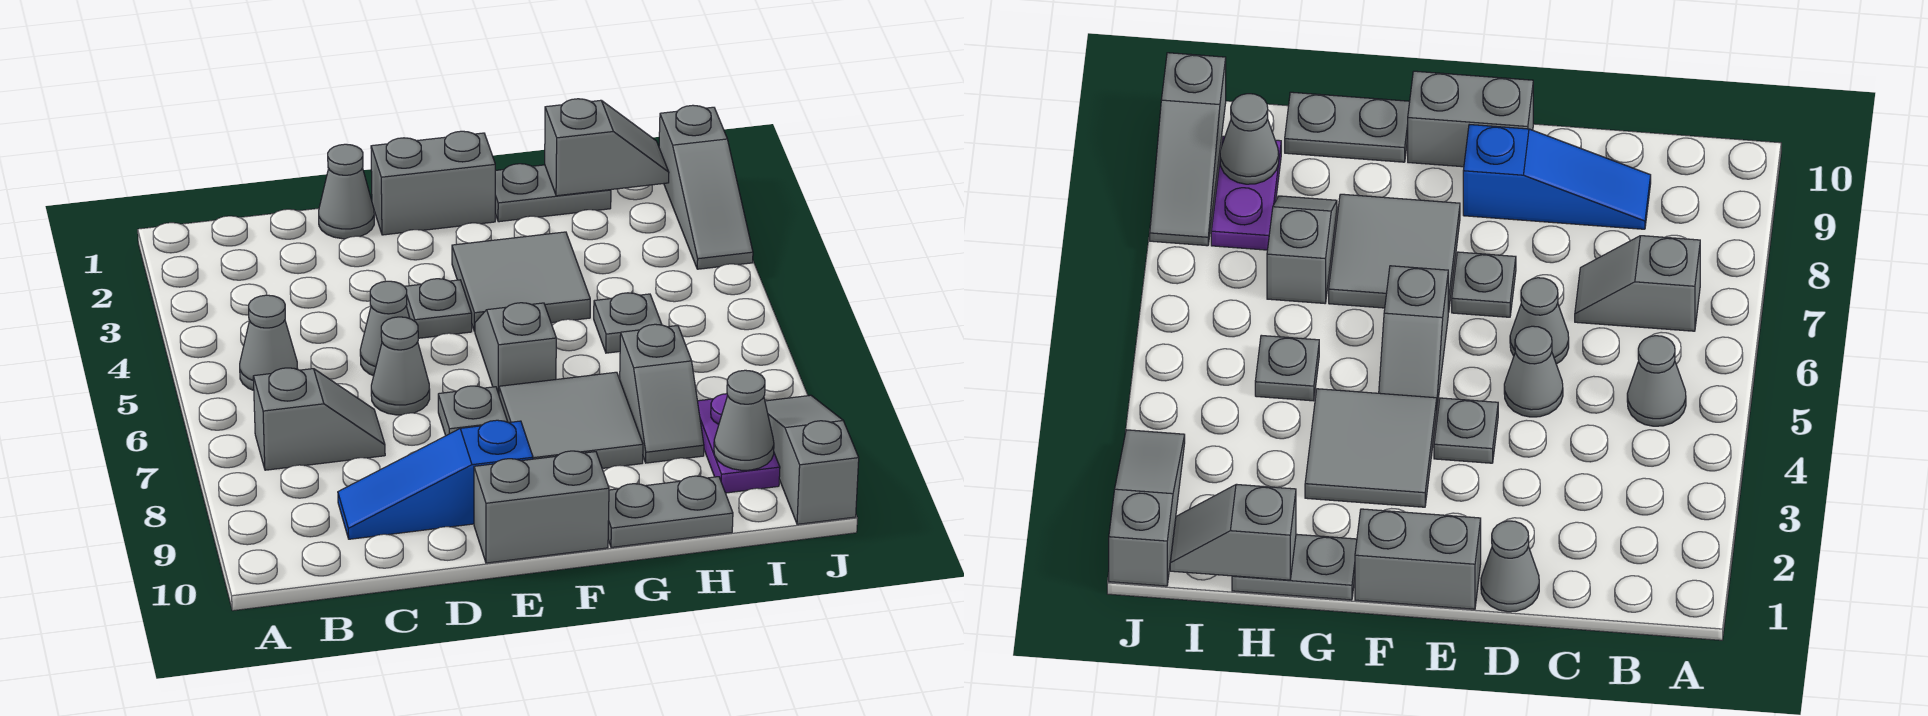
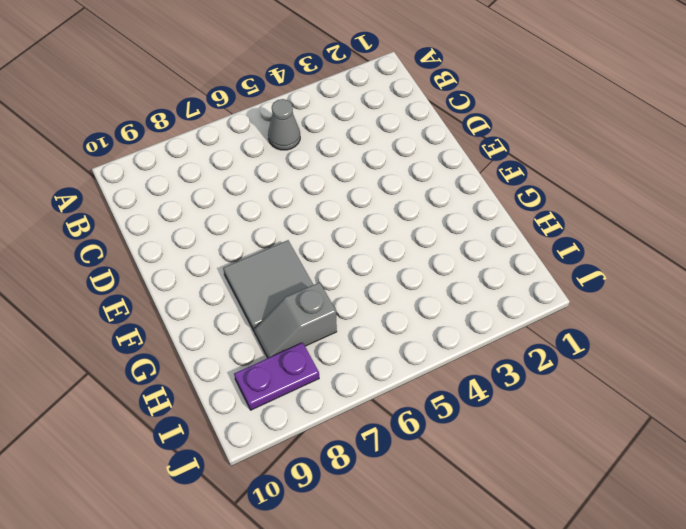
none -> grey slope B7:C7 level 1 top B
none -> blue slope C9:E9 level 1 top E
none -> grey cone D1 level 1

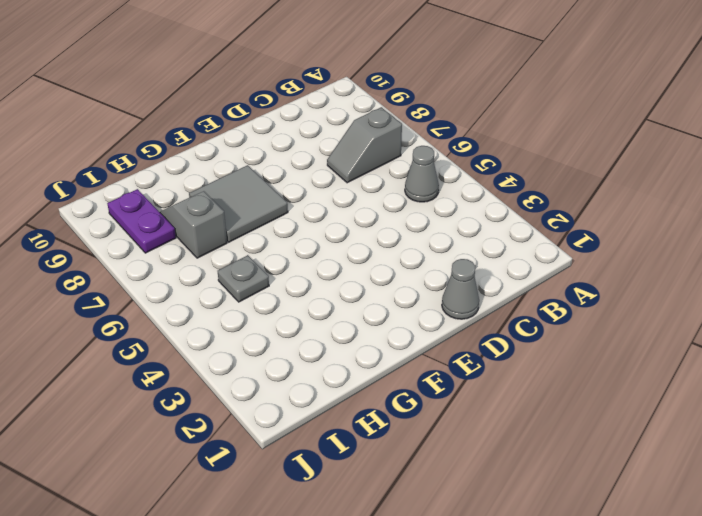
none -> blue slope C9:E9 level 1 top E
none -> grey cone D5 level 1
none -> grey cone D6 level 1

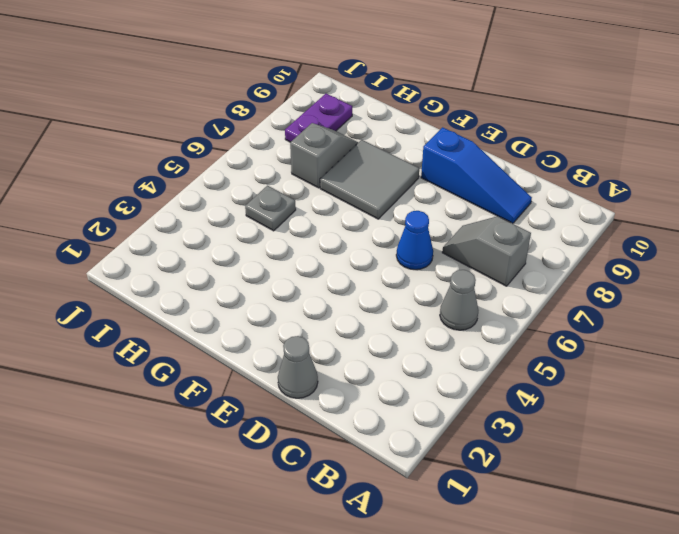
blue cone D6 level 1 -> grey cone D6 level 1
none -> grey cone D5 level 1
none -> grey brick E1:F1 level 1
none -> grey plate E4 level 1

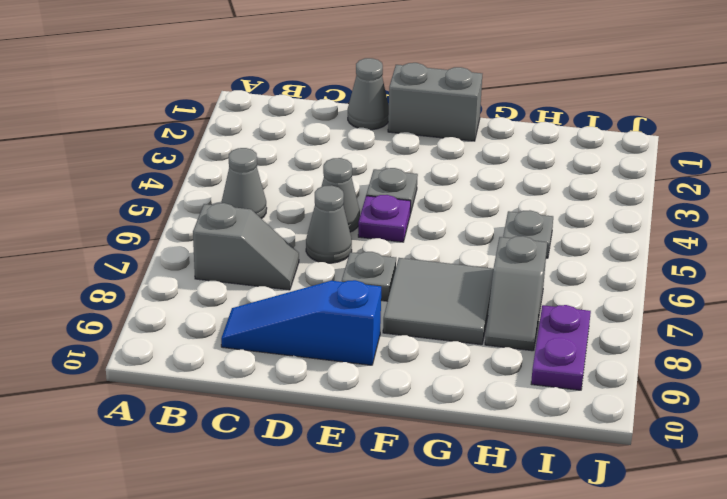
purple plate E5 level 1 -> none
none -> grey brick E10:F10 level 1
none -> grey tile F3:G4 level 1
none -> grey slope F5:F6 level 1 top 6

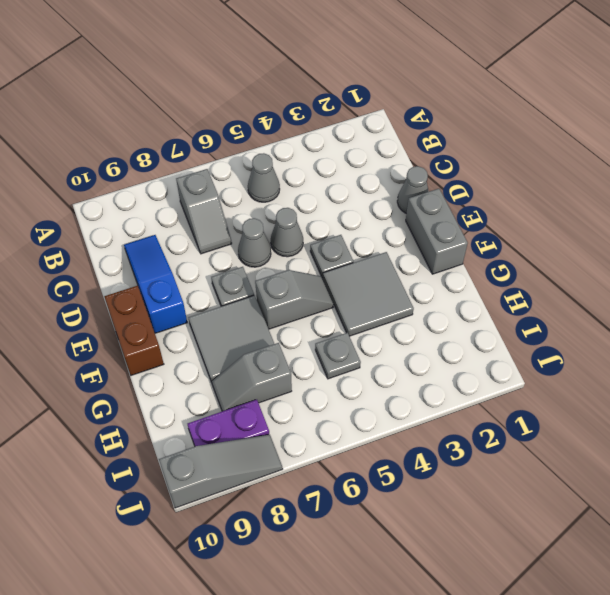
brown brick E10:F10 level 1 -> grey brick E10:F10 level 1
none -> grey plate G1:H1 level 1
none -> grey plate G10:H10 level 1
none -> grey slope J1:J3 level 1 top 1

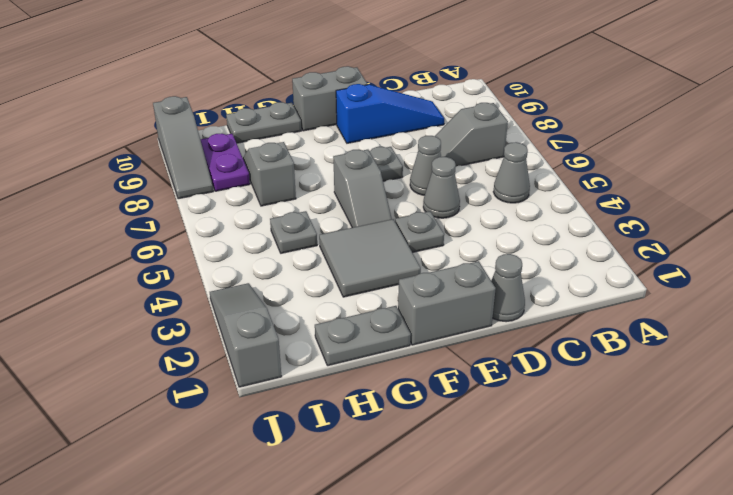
none -> grey tile F7:G8 level 1
none -> grey slope H1:I1 level 2 top H
none -> grey cone I9 level 2

